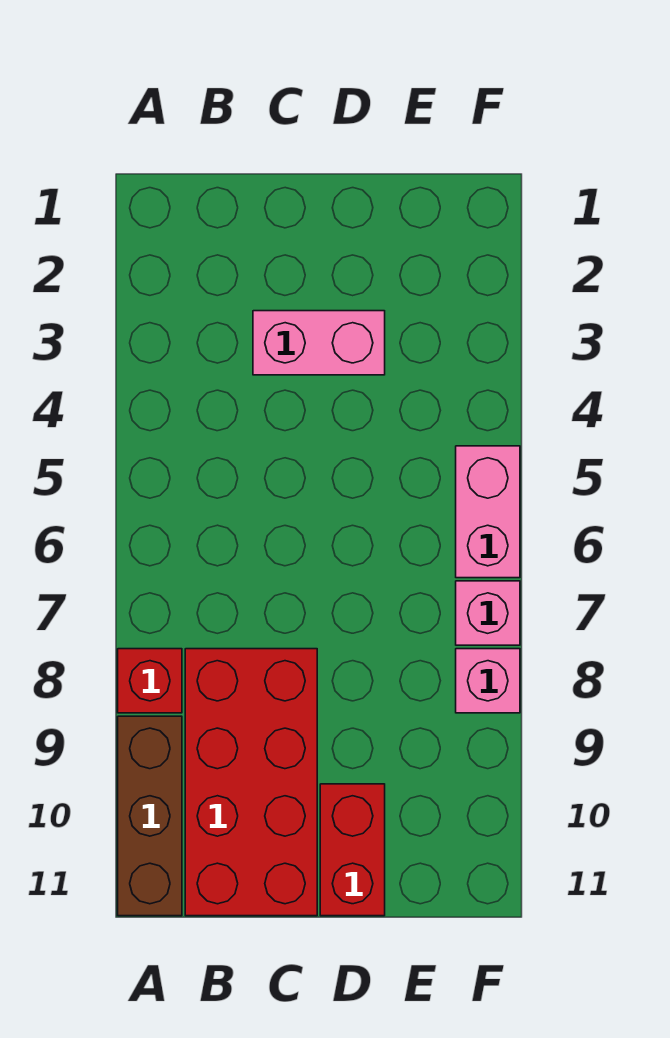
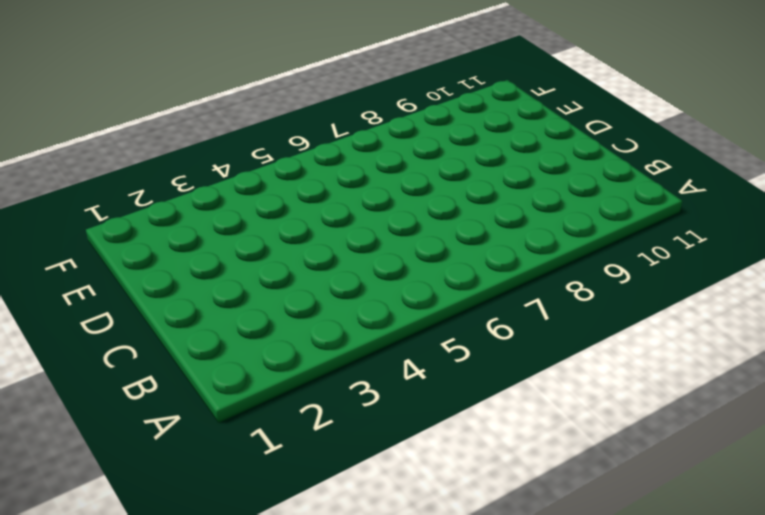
none -> red brick A8 level 1
none -> brown brick A9:A11 level 1

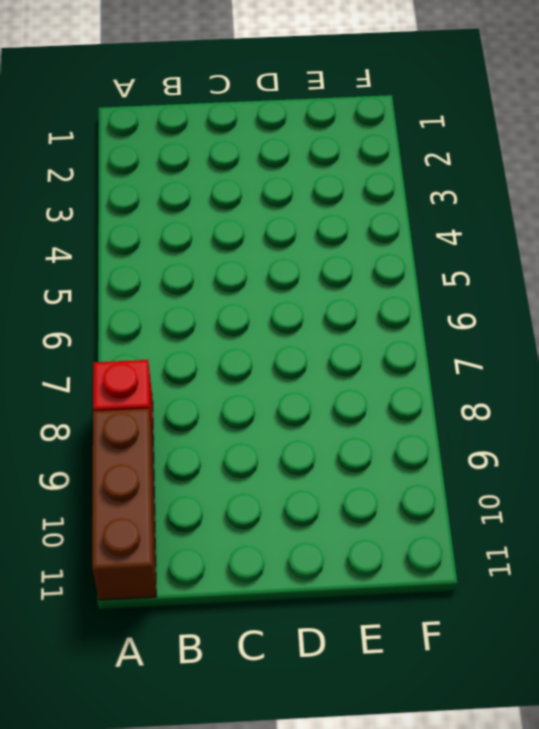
none -> red brick B8:C11 level 1
none -> pink brick C3:D3 level 1

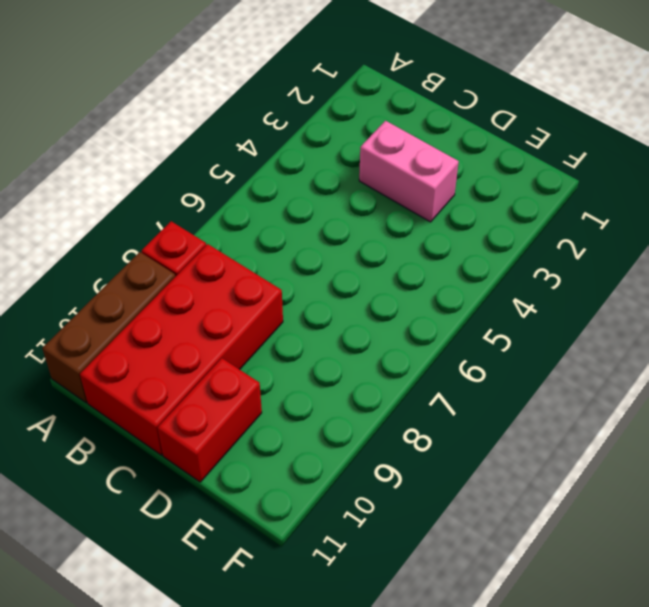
none -> pink brick F5:F6 level 1
none -> pink brick F7 level 1

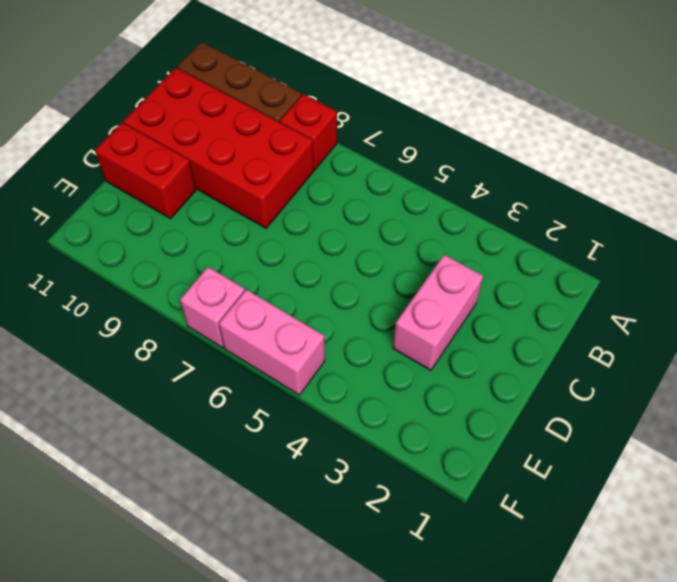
none -> pink brick F8 level 1

